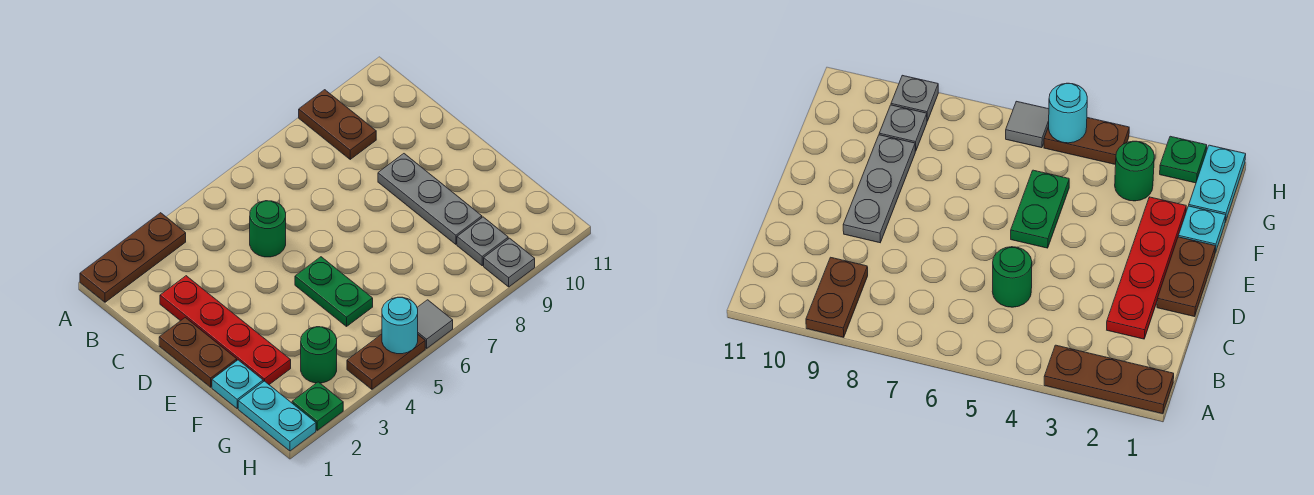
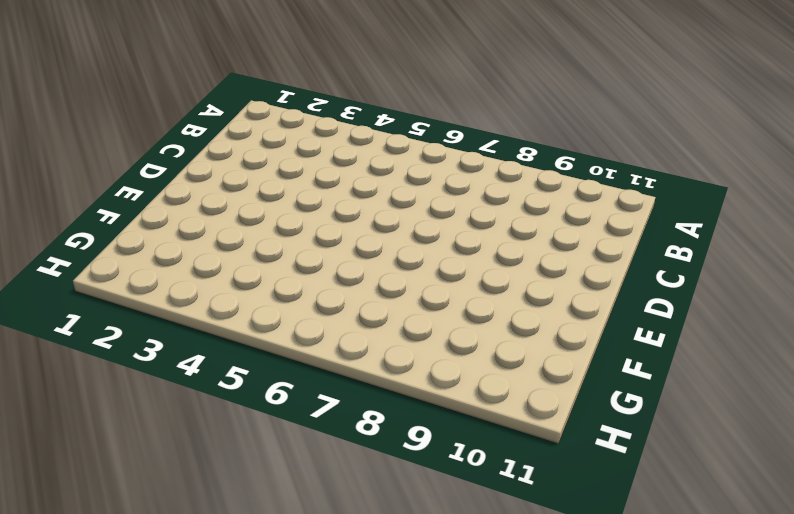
none -> brown plate A1:A3 level 1
none -> brown plate A9:B9 level 1
none -> red plate C2:F2 level 1

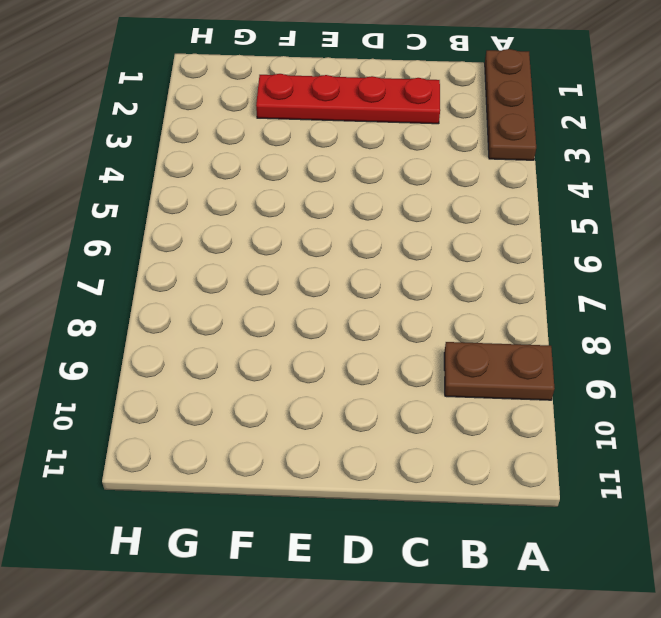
none -> green round brick C5 level 1
none -> brown plate D1:E1 level 1
none -> grey plate D9:F9 level 1

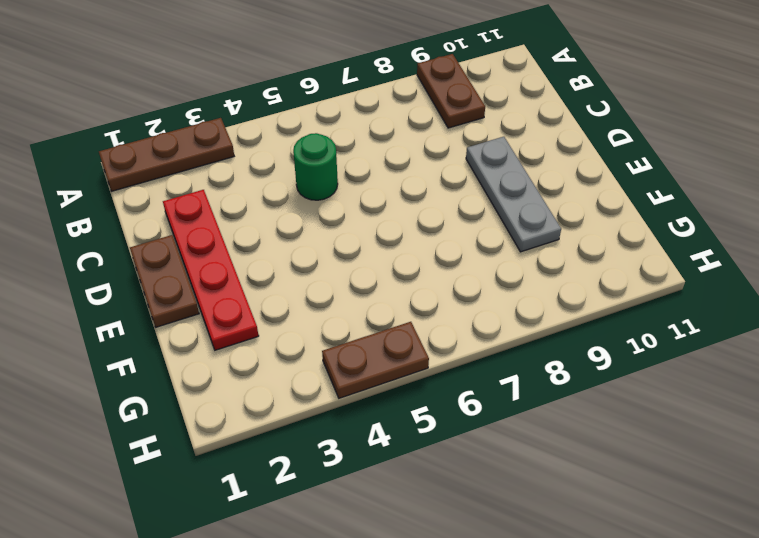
none -> green plate E5:F5 level 1
none -> cyan plate F1 level 1
none -> cyan plate G1:H1 level 1

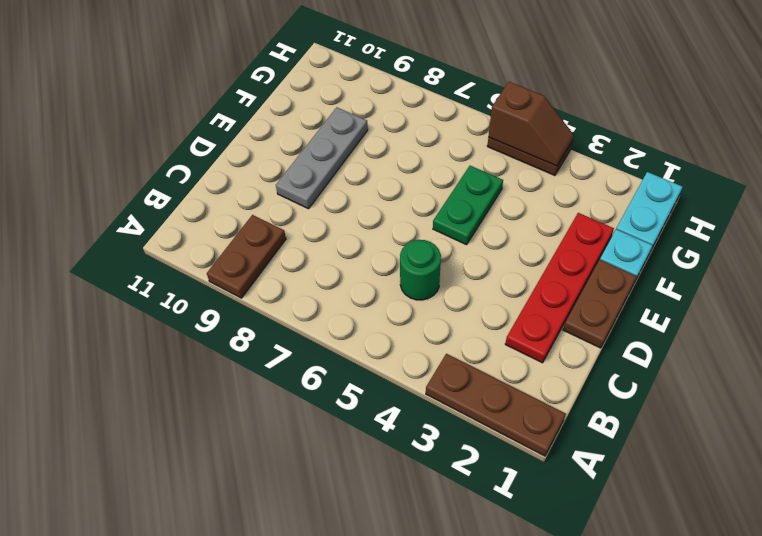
brown slope H4:H5 level 2 top 5 -> cyan round brick H5 level 2
none -> green round brick G3 level 1
none -> grey plate G9 level 1
none -> green plate H2 level 1

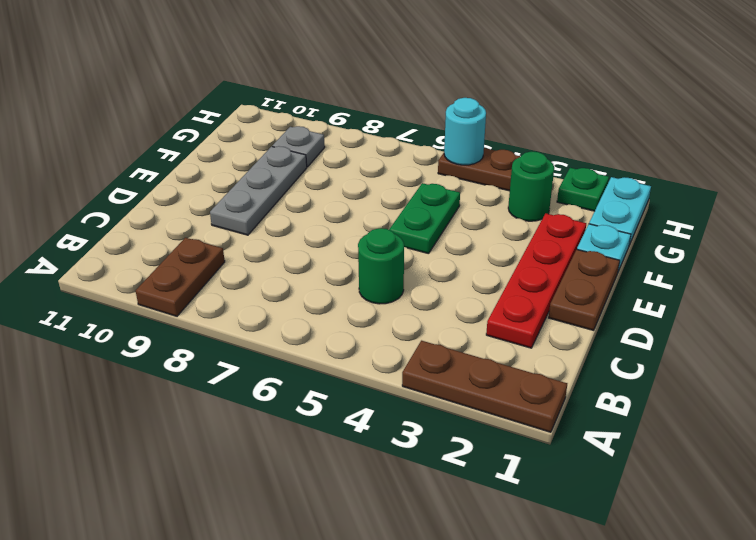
none -> grey tile H6 level 1
none -> grey plate H9 level 1

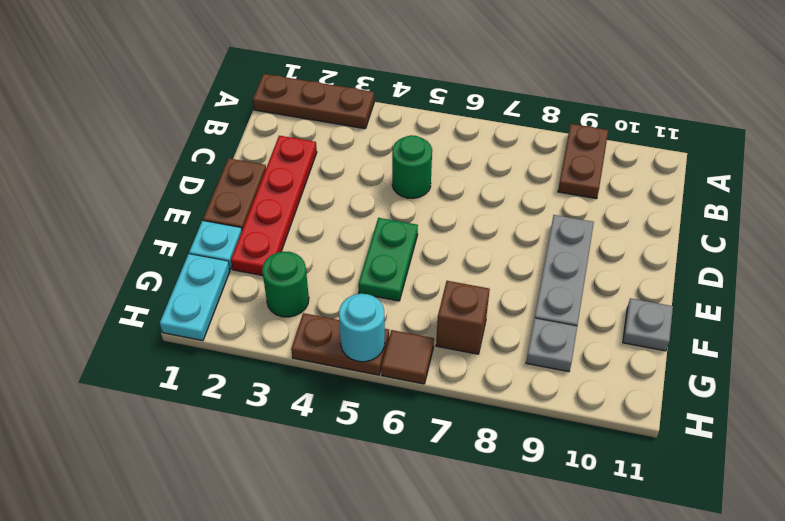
grey plate F11 level 1 -> grey plate H9 level 1
brown brick G7 level 1 -> none
brown tile H6 level 1 -> grey tile H6 level 1
none -> green plate H2 level 1

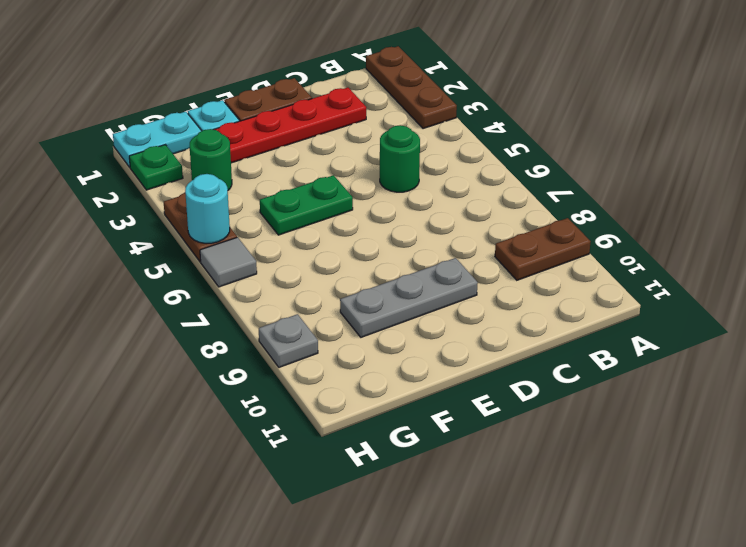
none -> grey plate G9 level 1

